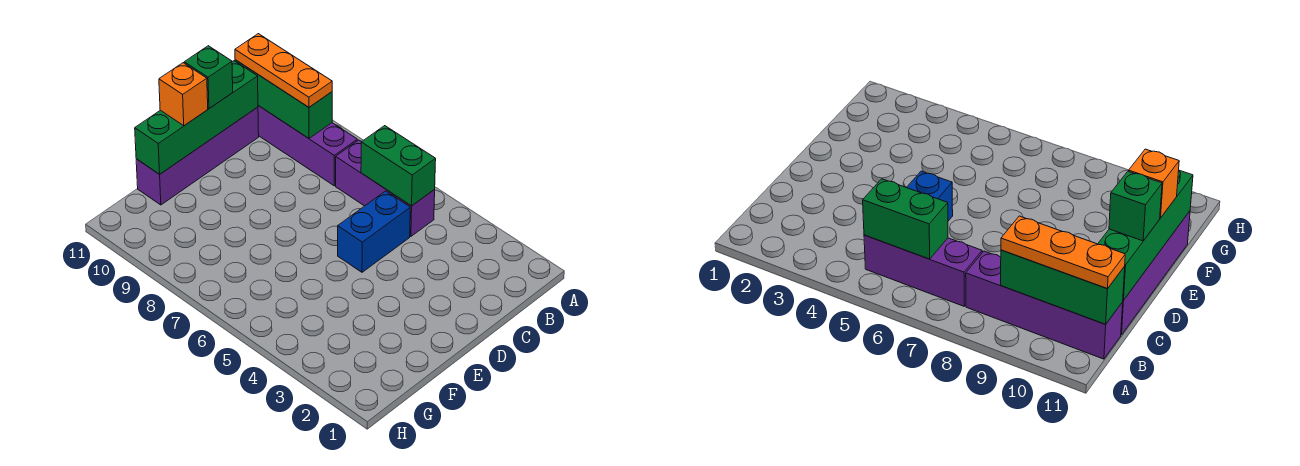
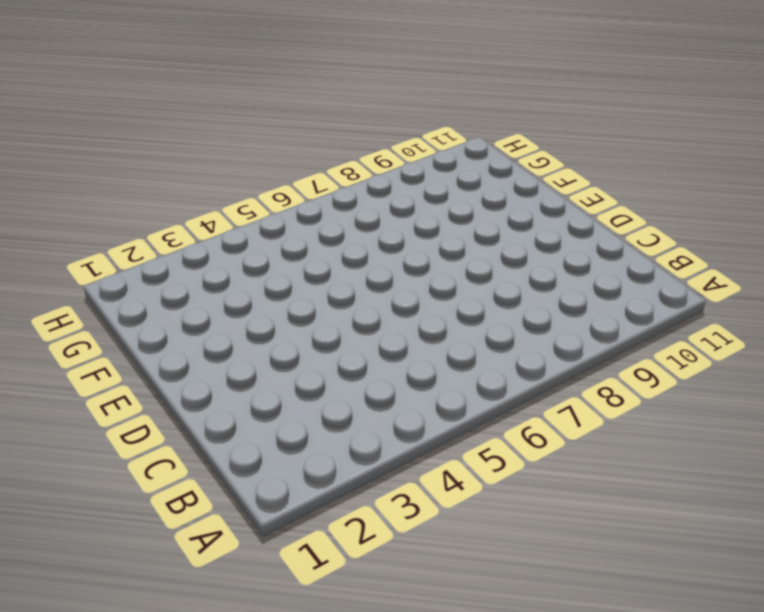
none -> purple brick B5:B7 level 1
none -> purple brick B8:B11 level 1

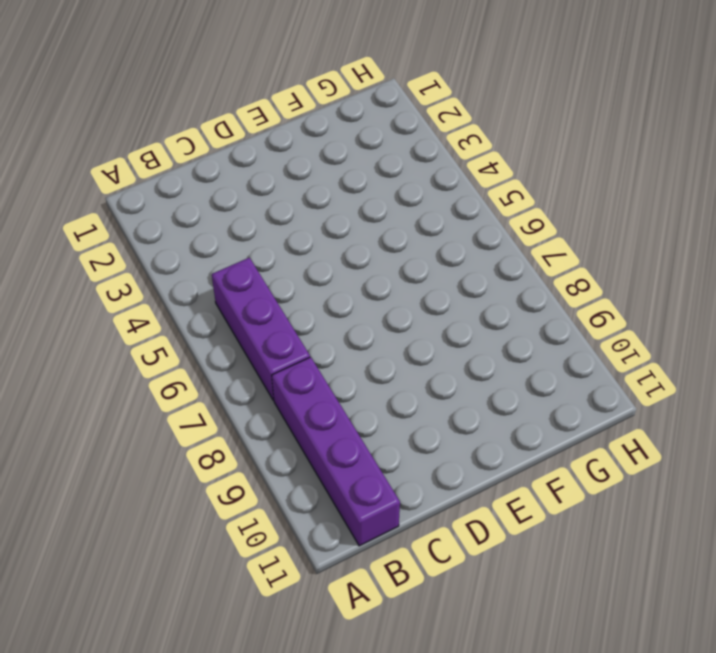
none -> blue brick C5:D5 level 1
none -> purple brick C11:F11 level 1

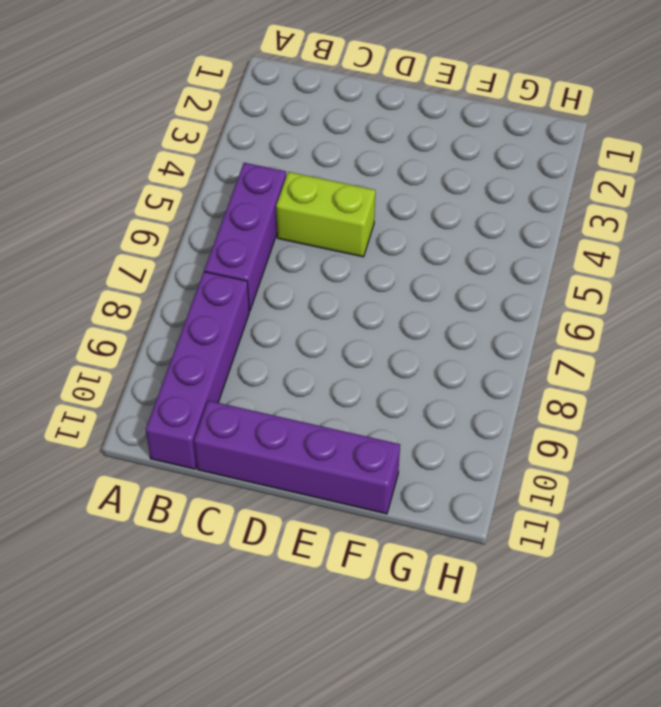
lime brick C5:D5 level 1 -> blue brick C5:D5 level 1
none -> green brick B5:B6 level 2
none -> green brick B9:B11 level 2

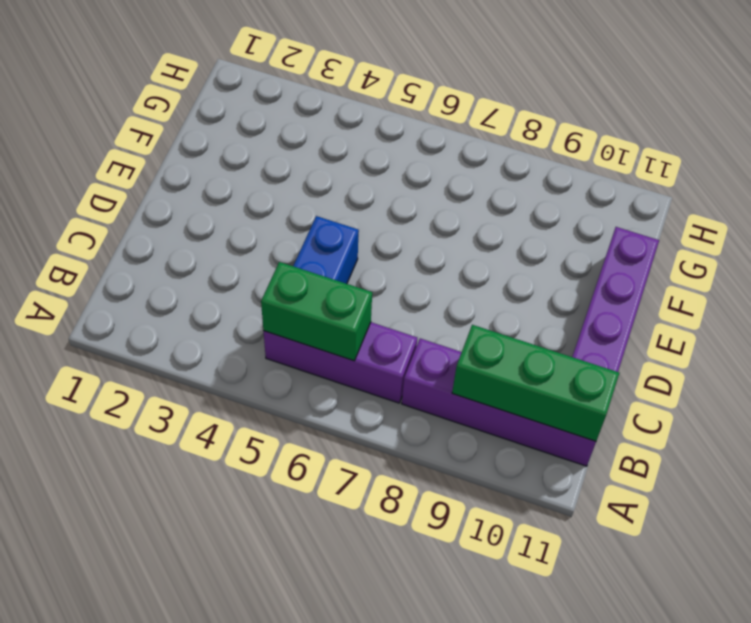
none -> green brick C11:F11 level 2
none -> orange plate B9:B11 level 3

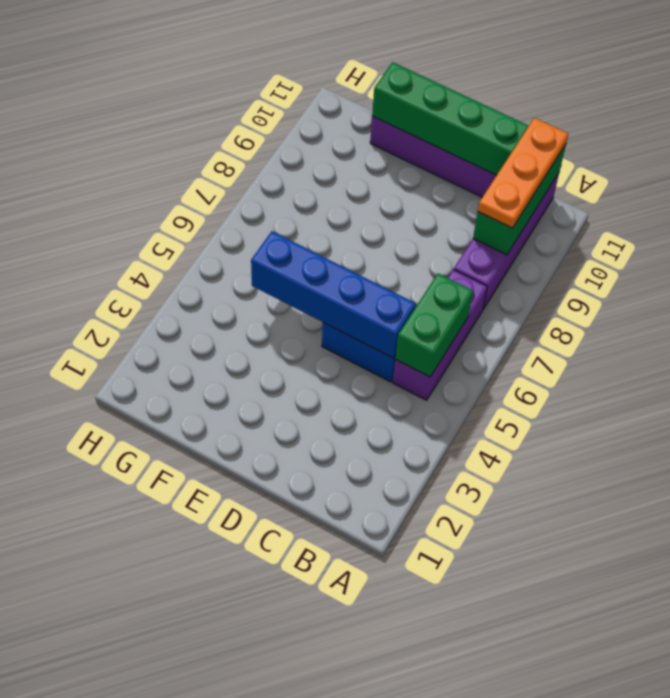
blue brick C5:F5 level 2 -> none
none -> green brick D11 level 3
none -> orange brick E11 level 3

